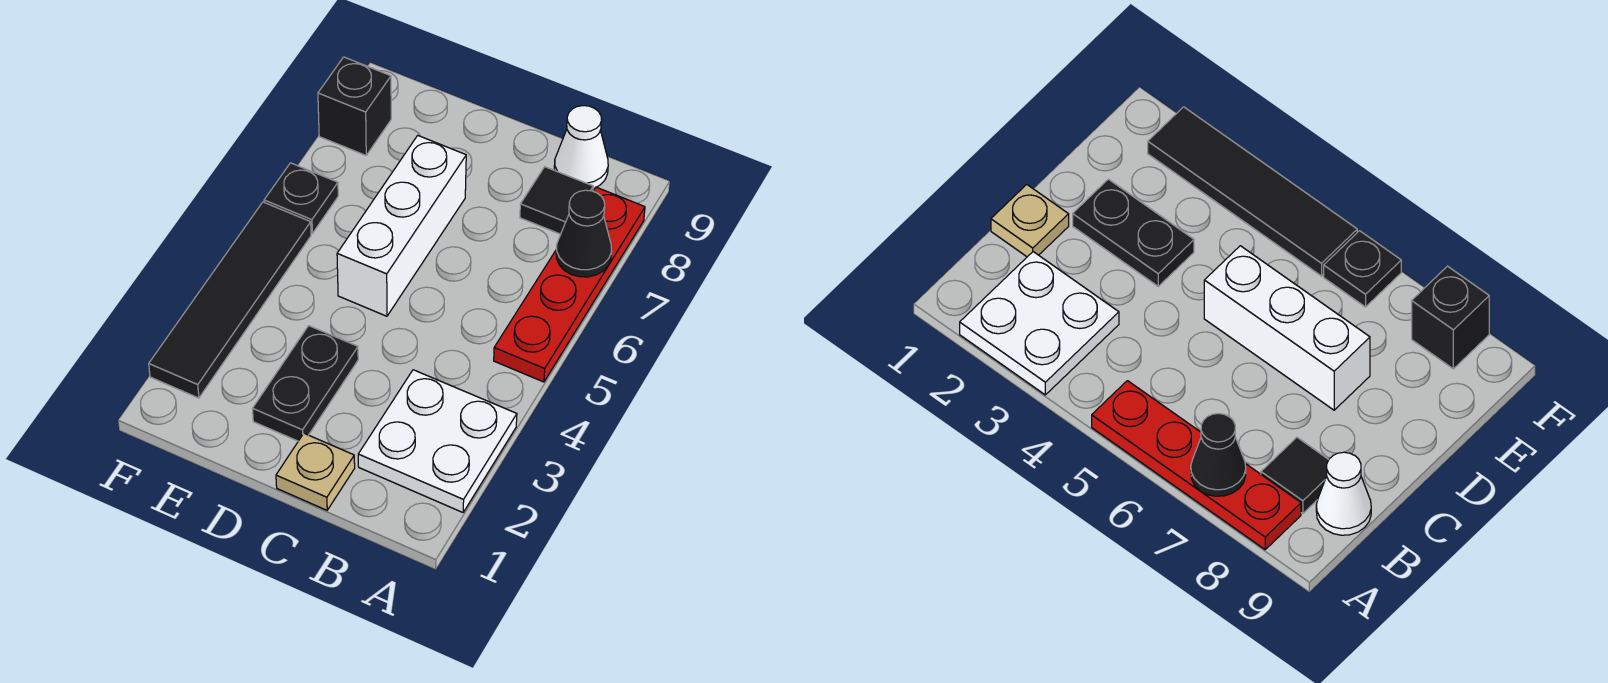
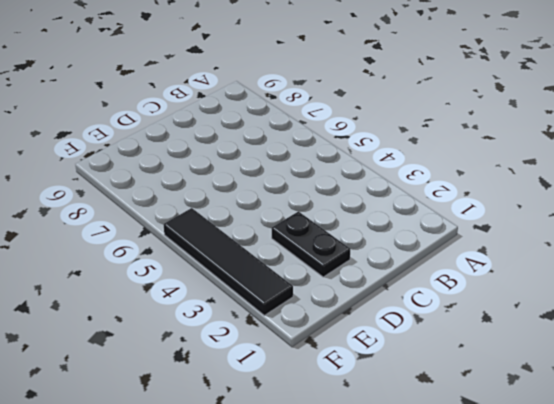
none -> white plate A2:B3 level 1
none -> red plate A5:A8 level 1

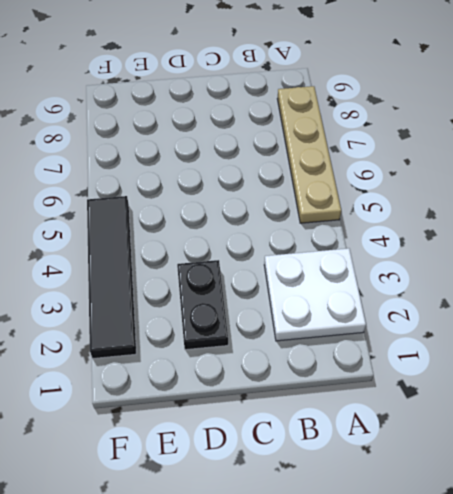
tan plate A5:A8 level 1 -> red plate A5:A8 level 1
none -> black tile B8 level 1
none -> white cone B9 level 1

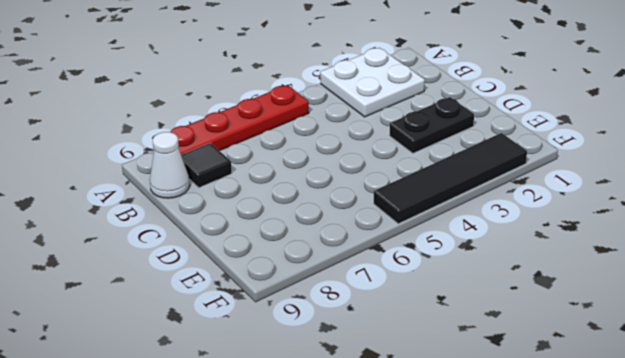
none -> tan plate C1 level 1
none -> white brick D5:D7 level 1

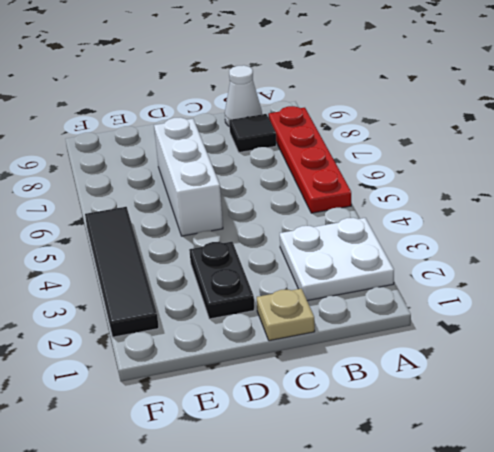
none -> black plate F6 level 1
none -> black brick F8 level 1

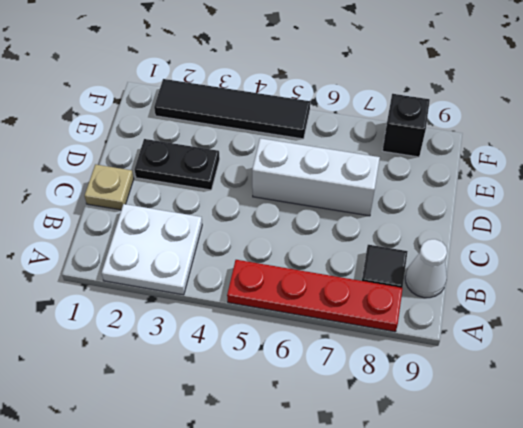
none -> black plate F6 level 1
none -> black cone A7 level 2

